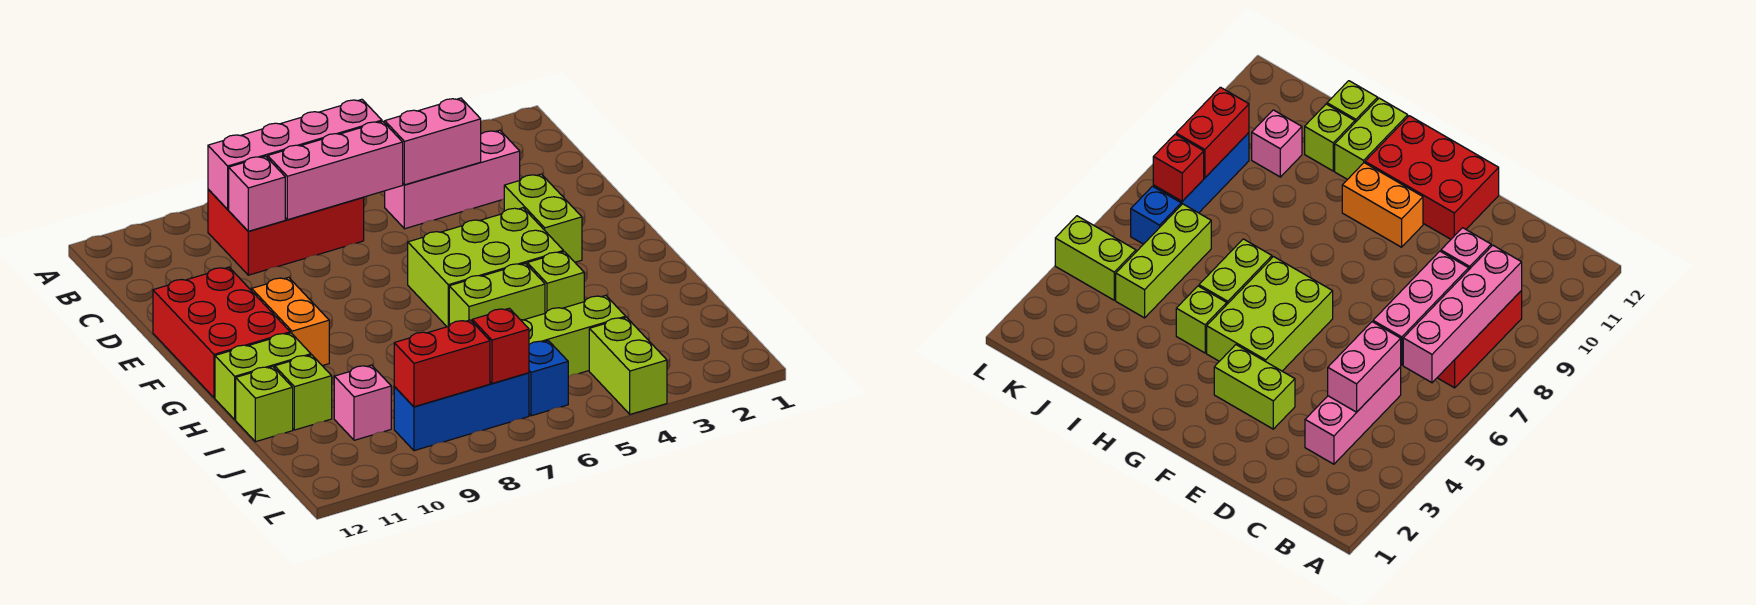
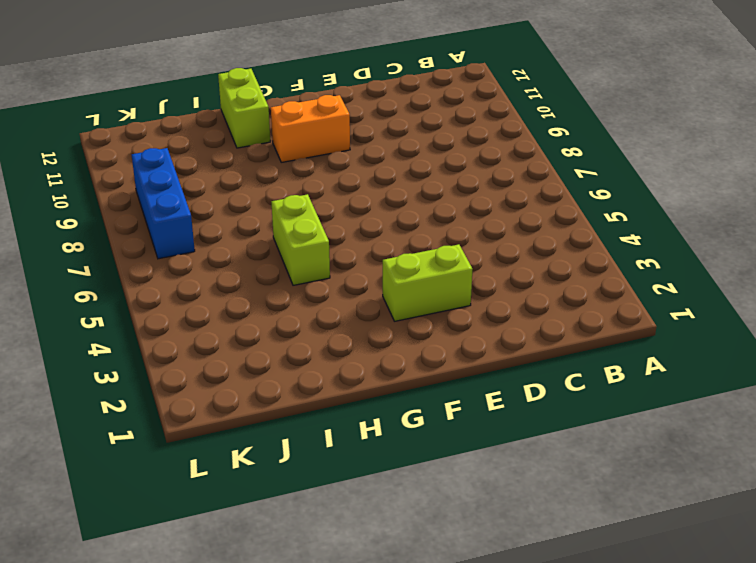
none -> red brick B7:C9 level 1
none -> pink brick C3:C5 level 1
none -> red brick E11:G12 level 1

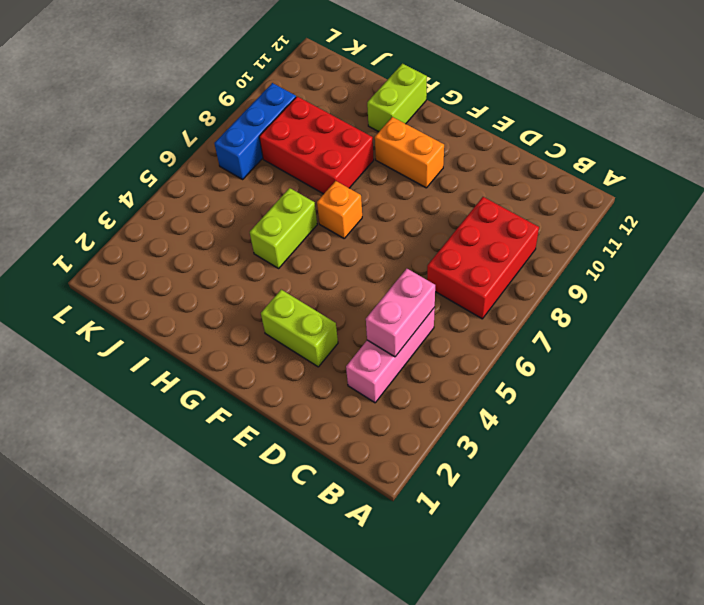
orange brick G7 level 1 -> none
red brick H8:J9 level 1 -> red brick E11:G12 level 1
none -> lime brick F4:G6 level 1
none -> lime brick H4 level 1
none -> lime brick I11 level 1

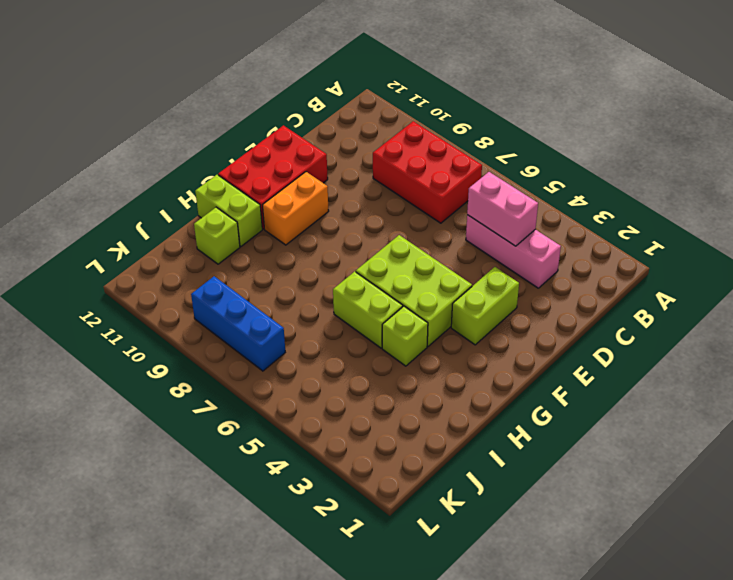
none -> lime brick I12 level 1
none -> lime brick J4:J6 level 1
none -> pink brick J10 level 1

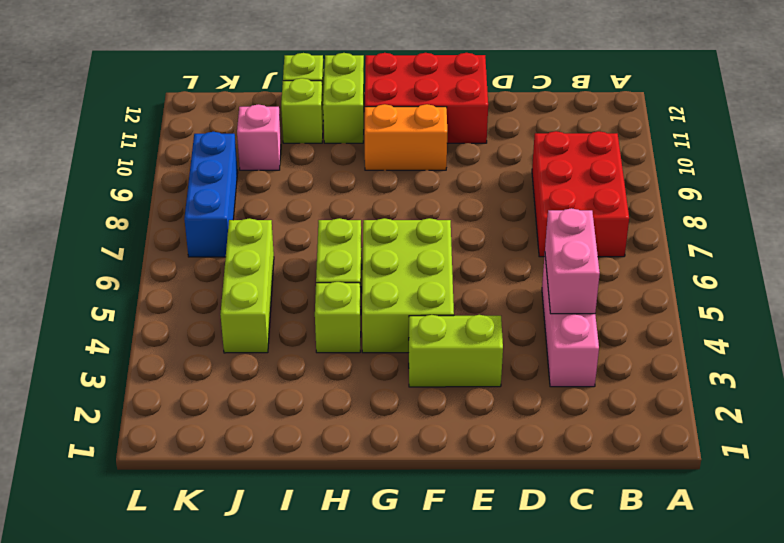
none -> lime brick K4:L4 level 1
none -> blue brick K6 level 1
none -> pink brick B6:B9 level 2

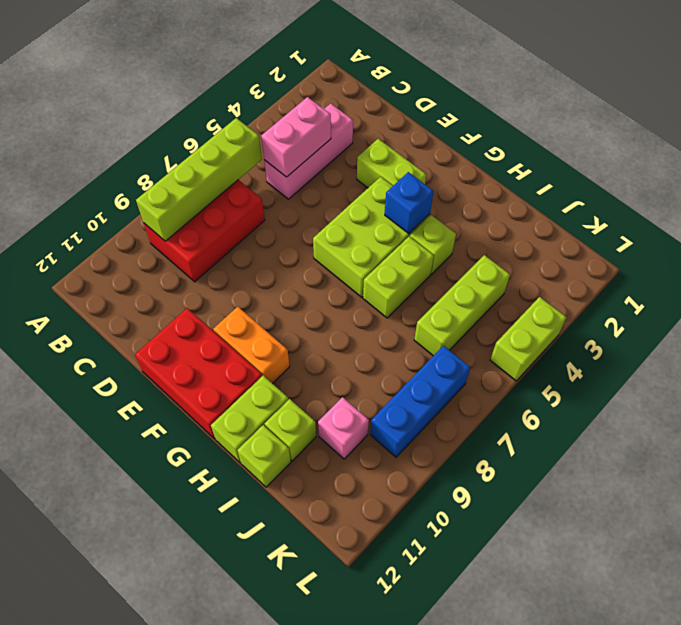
lime brick B6:B9 level 2 -> pink brick B6:B9 level 2
blue brick G4 level 2 -> blue brick K6 level 1
lime brick L4:L5 level 1 -> lime brick K4:L4 level 1
none -> pink brick C6:C8 level 2
none -> pink brick C9 level 2
none -> red brick K7 level 2

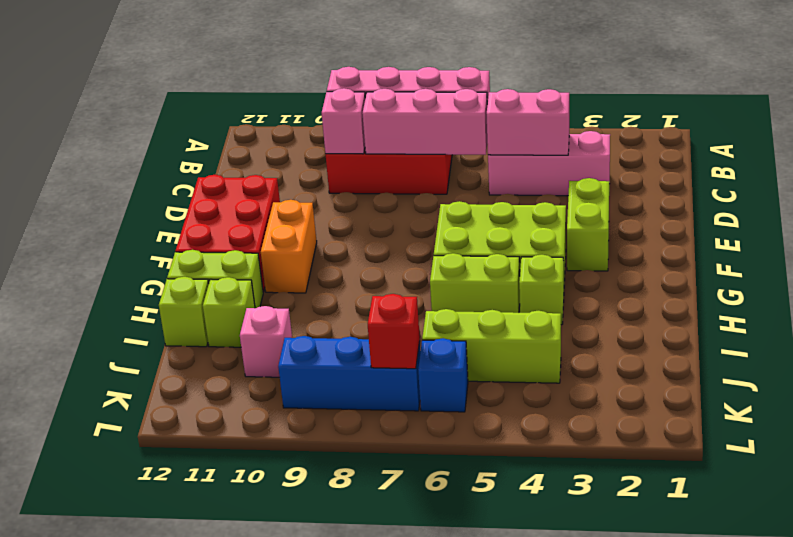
none -> lime brick K4:L4 level 1
none -> red brick K8:K9 level 2

